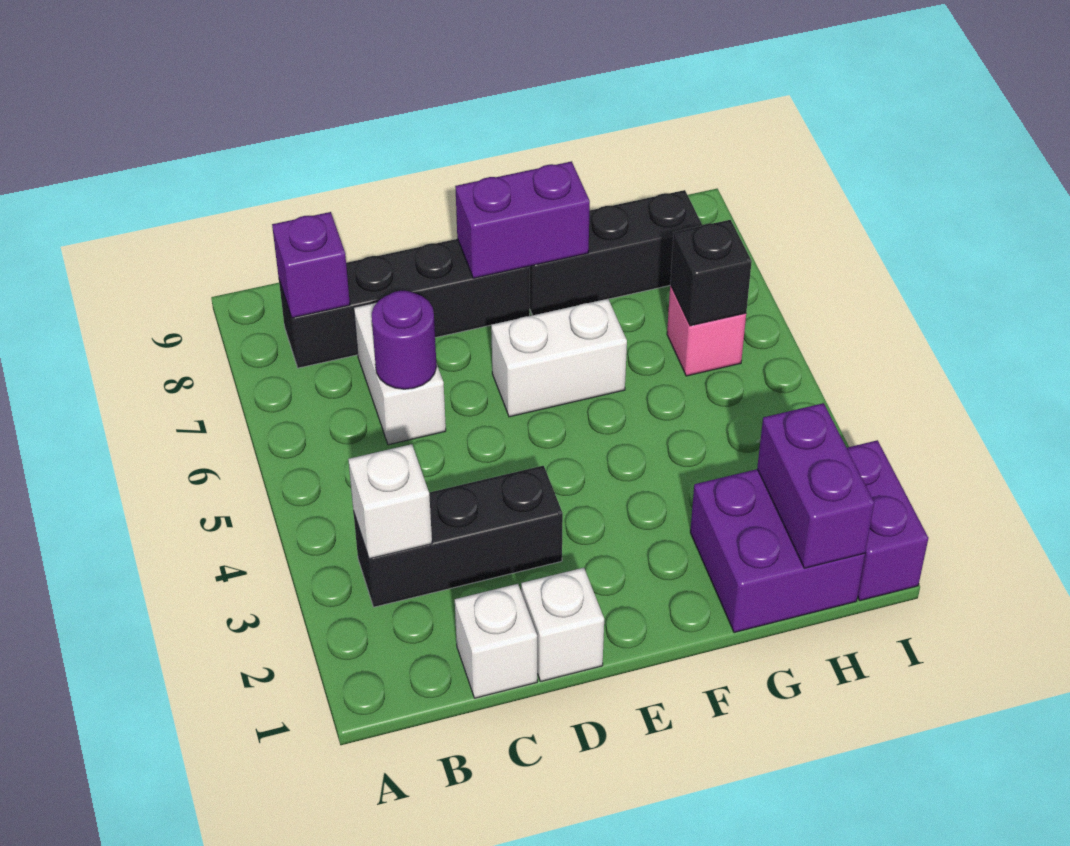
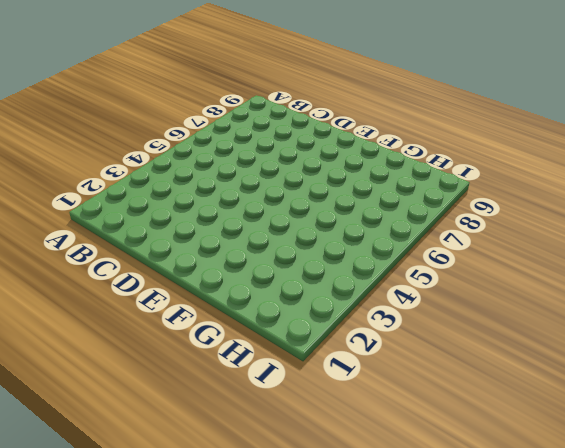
none -> black brick B3:D3 level 1
none -> black brick B8:E8 level 1
none -> white brick C1 level 1

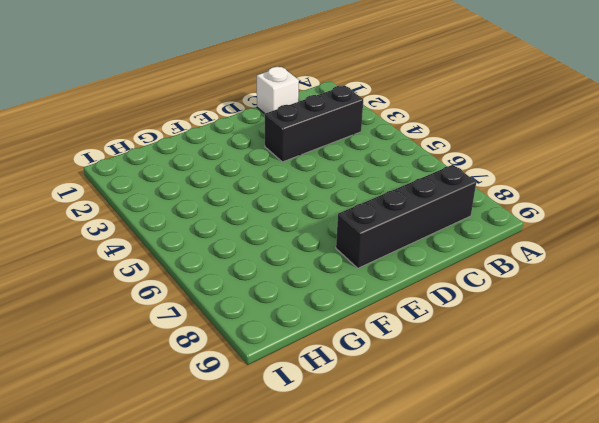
none -> white brick C6:C7 level 1
none -> white brick D1 level 1
none -> white brick E6:F6 level 1

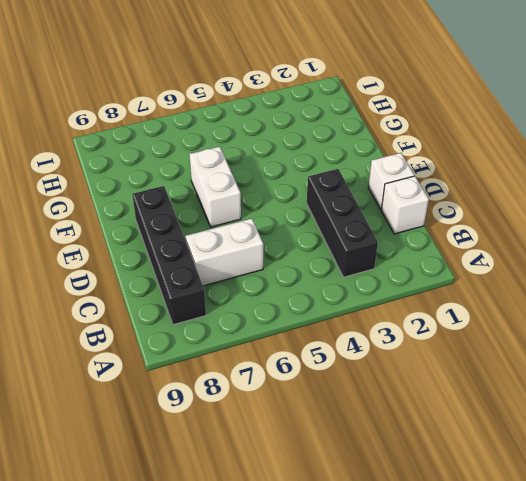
none -> black brick F8:H8 level 1
none -> purple brick G1:H2 level 1
none -> pink brick H6 level 1

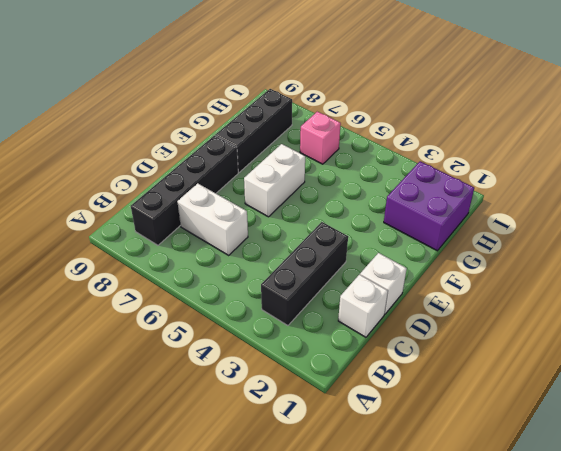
none -> purple brick I1:I2 level 1
none -> white brick B3 level 2
none -> purple brick B8 level 2

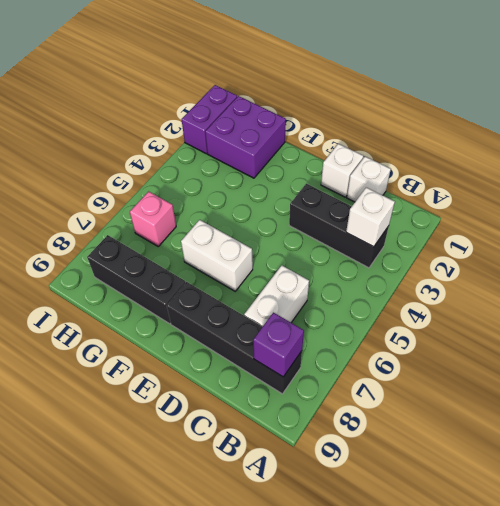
none -> purple round brick C6 level 2
none -> purple brick E8:F8 level 2
none -> purple brick H1:H2 level 2

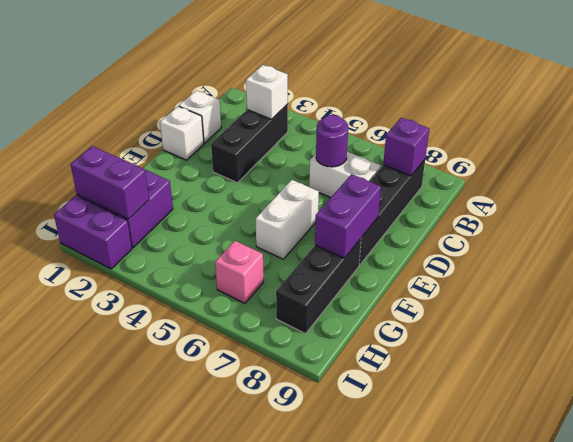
none -> black brick H6 level 2

